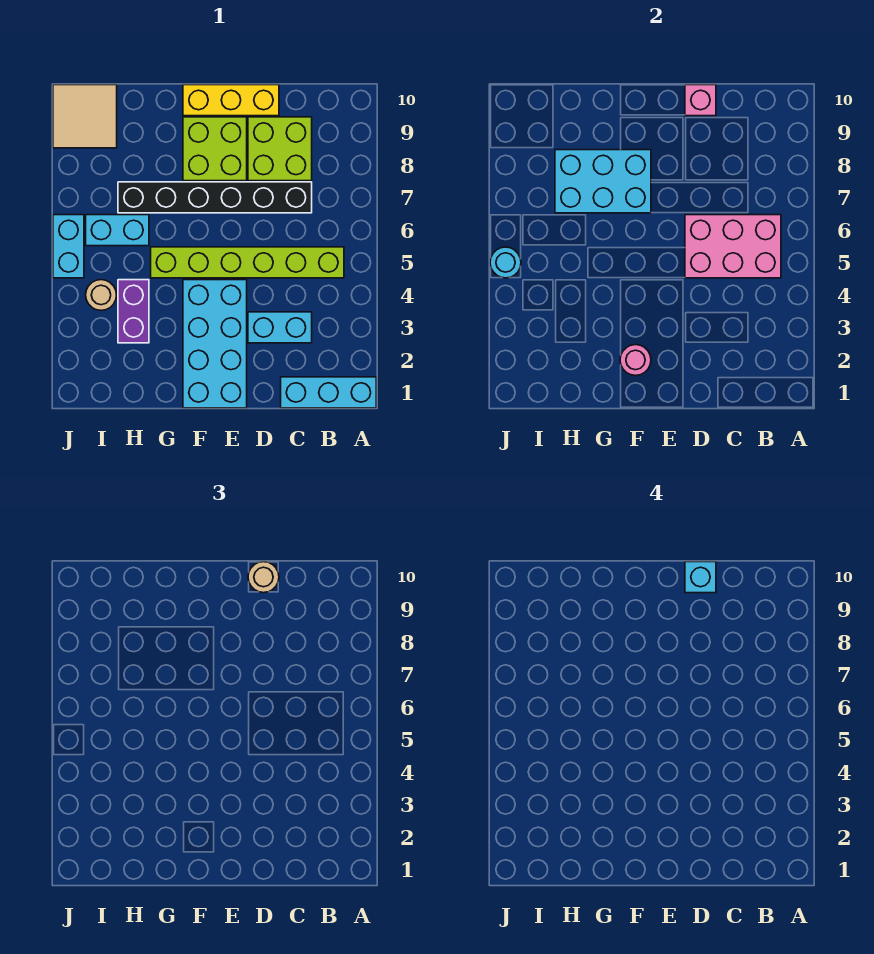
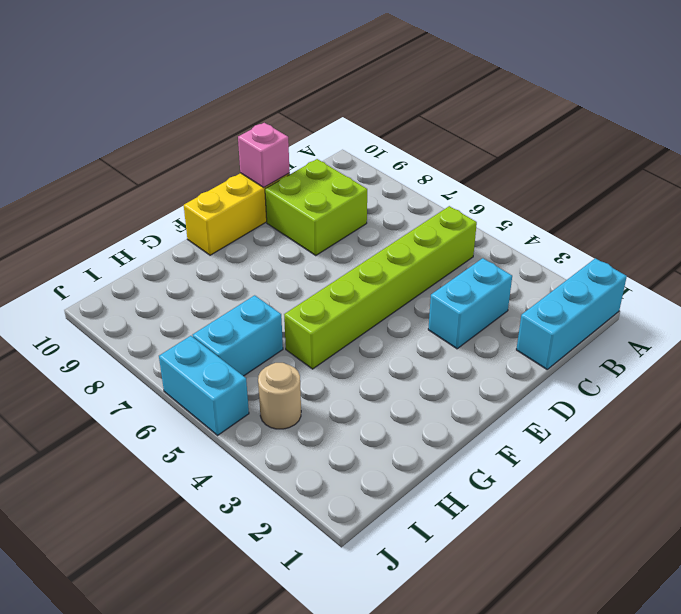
none -> black brick C7:H7 level 1
none -> cyan brick E1:F4 level 1
none -> lime brick E8:F9 level 1

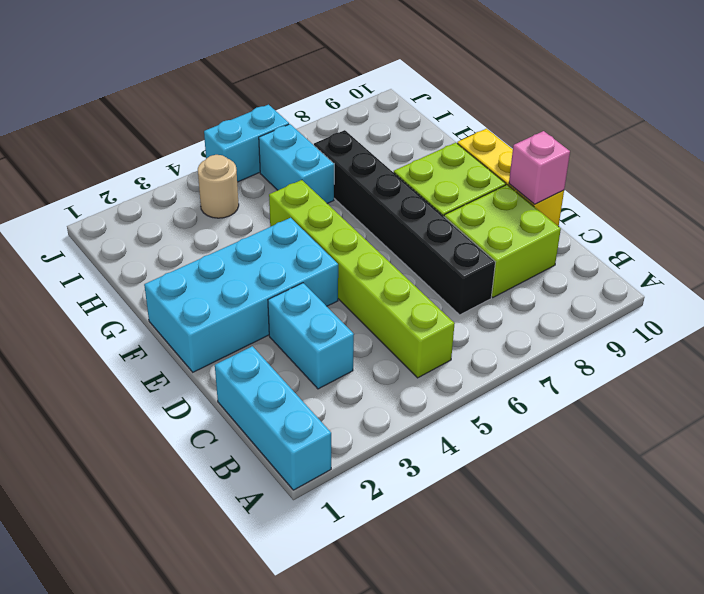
none -> purple brick H3:H4 level 1
none -> tan tile I9:J10 level 1
none -> pink brick B5:D6 level 2

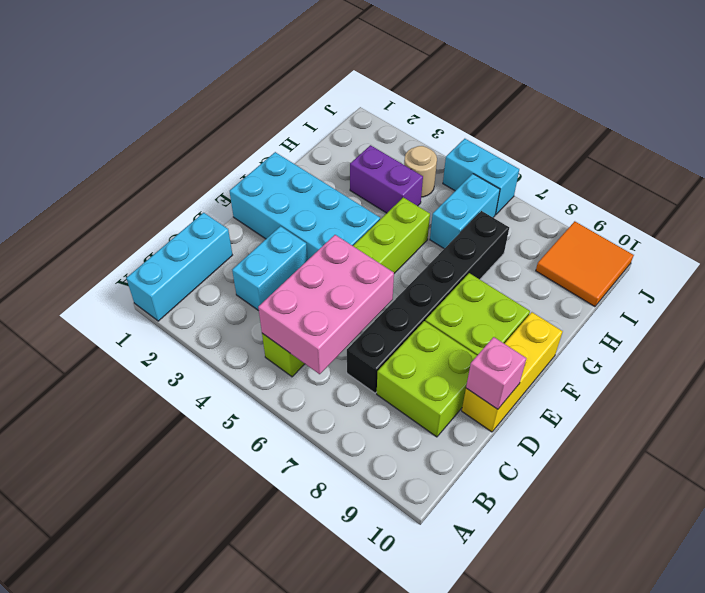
orange tile I9:J10 level 1 -> tan tile I9:J10 level 1
none -> pink round brick F2 level 2
none -> cyan brick F7:H8 level 2
none -> cyan round brick J5 level 2

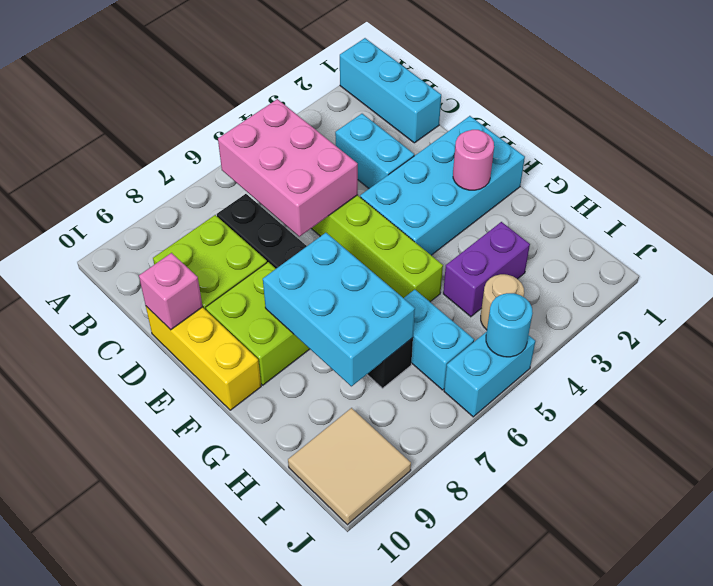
none -> tan round brick D10 level 3
none -> cyan brick D10 level 4

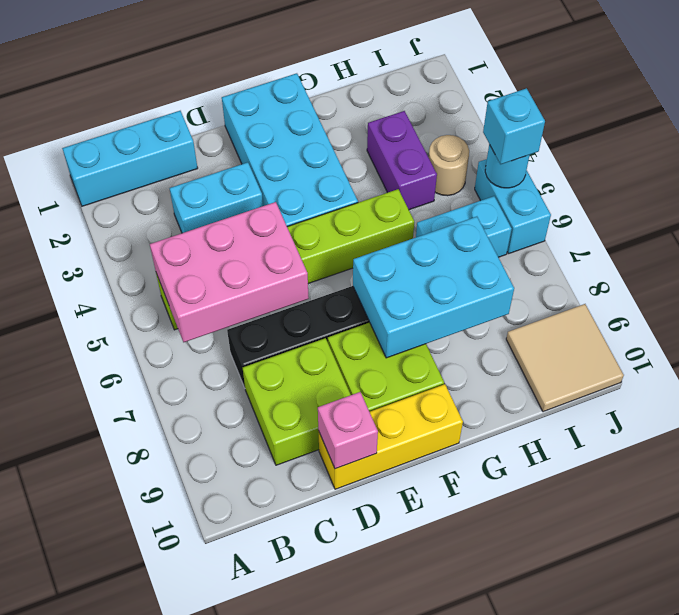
cyan brick J5 level 3 -> cyan brick D10 level 4
none -> pink round brick F2 level 2
none -> tan round brick D10 level 3

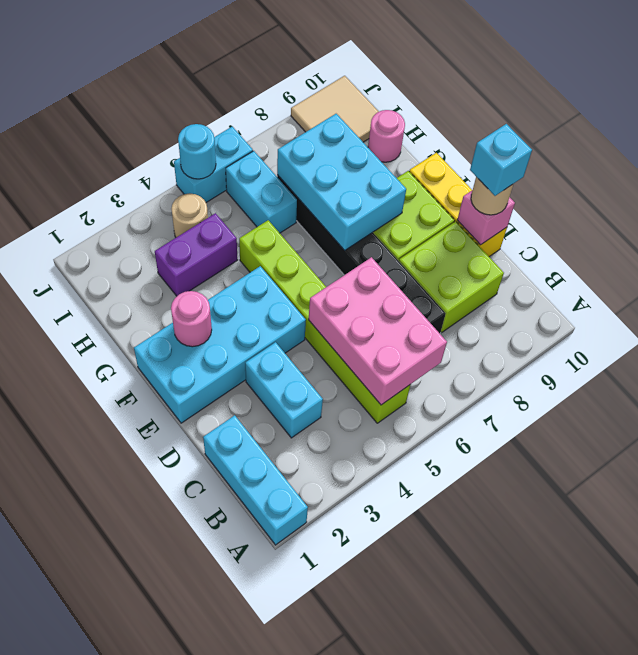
pink round brick H10 level 1 -> none

